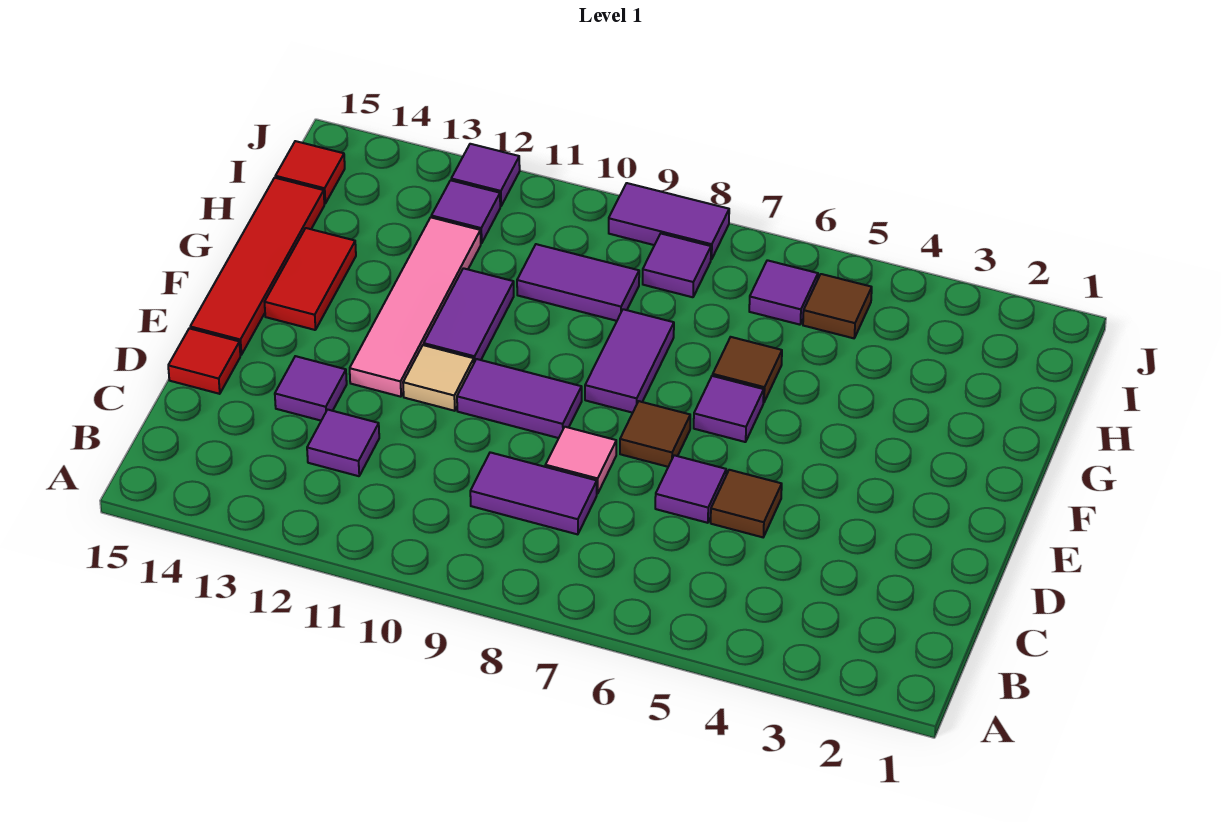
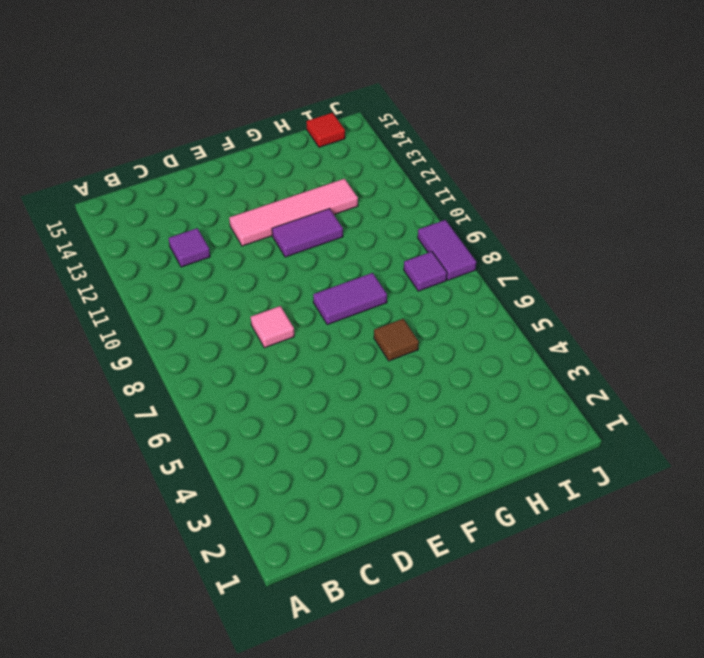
none -> purple tile C8:C9 level 1
none -> brown tile D5 level 1
none -> purple tile D6 level 1

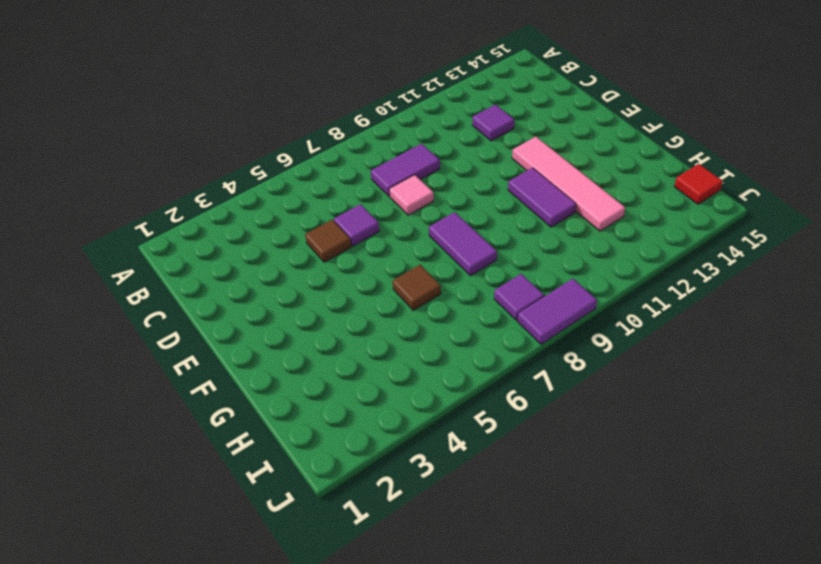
none -> purple tile D13 level 1
none -> red tile D15 level 1
none -> brown tile E7 level 1

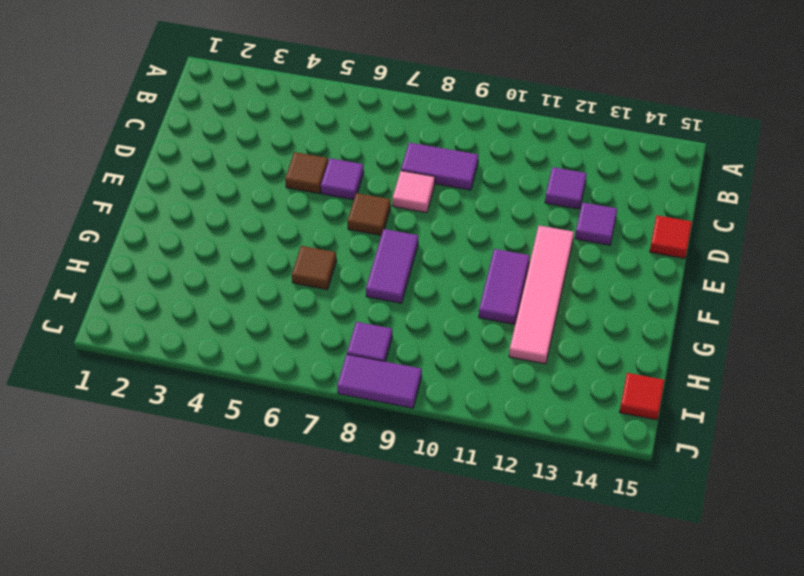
none -> purple tile E9:E10 level 1
none -> tan tile E11 level 1
none -> red tile E15:H15 level 1

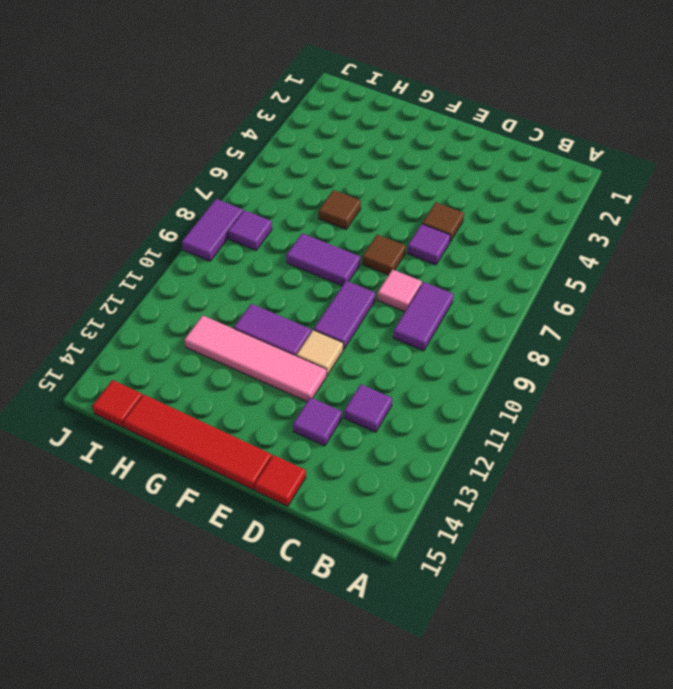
none -> purple tile F6 level 1
none -> red tile F14:G14 level 1
none -> purple tile H9:H10 level 1

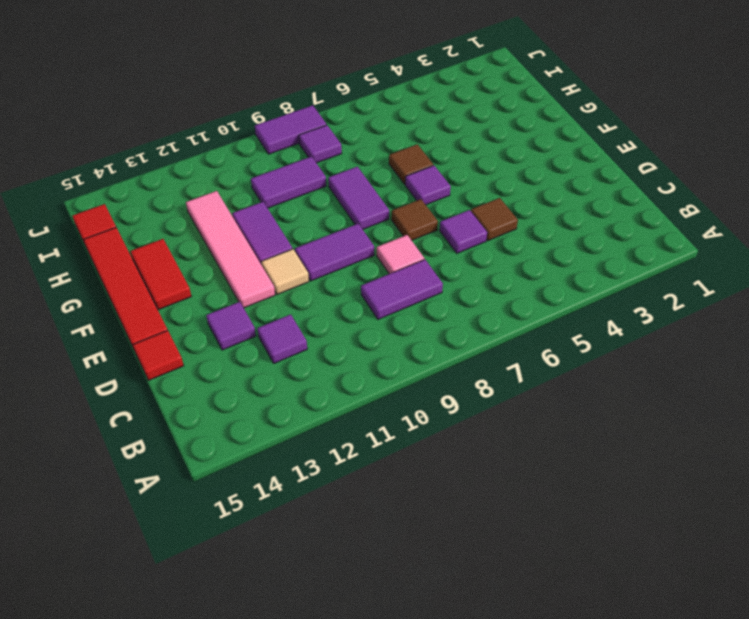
none -> brown tile I5 level 1
none -> purple tile I6 level 1
none -> purple tile I12 level 1

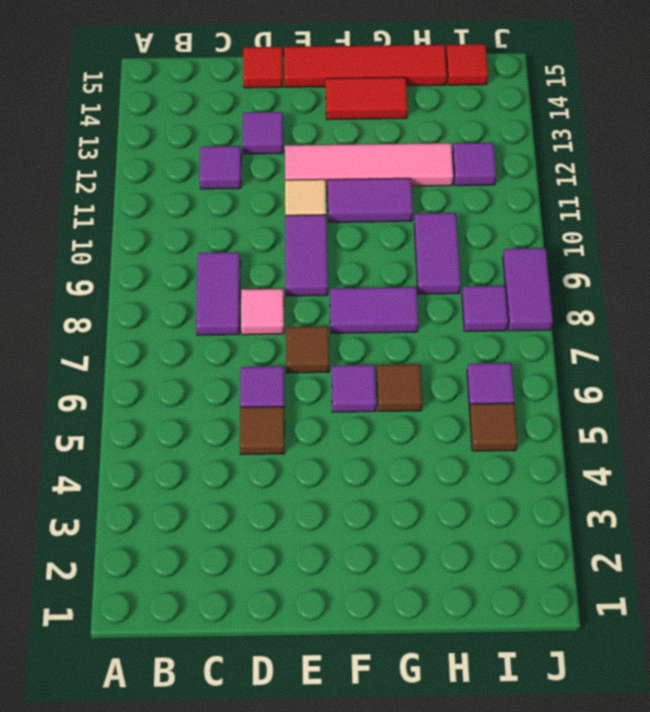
none -> purple tile J12 level 1

